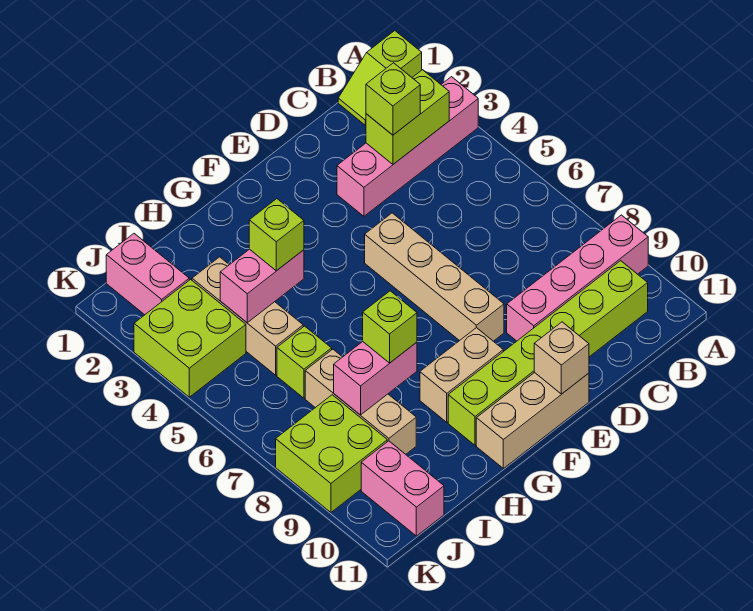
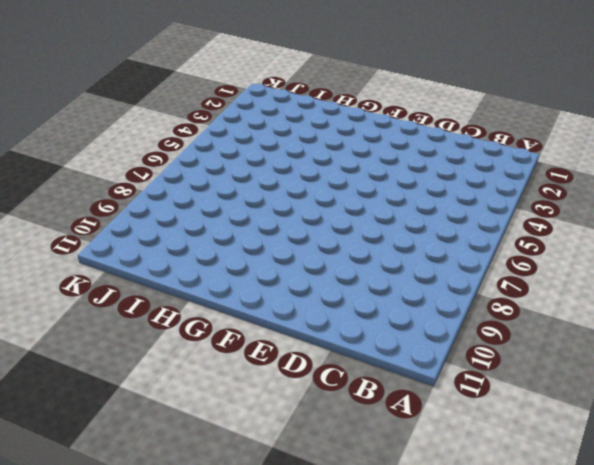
none -> lime slope A1:B1 level 1 top A
none -> pink brick A3:D3 level 1
none -> pink brick A9:D9 level 1

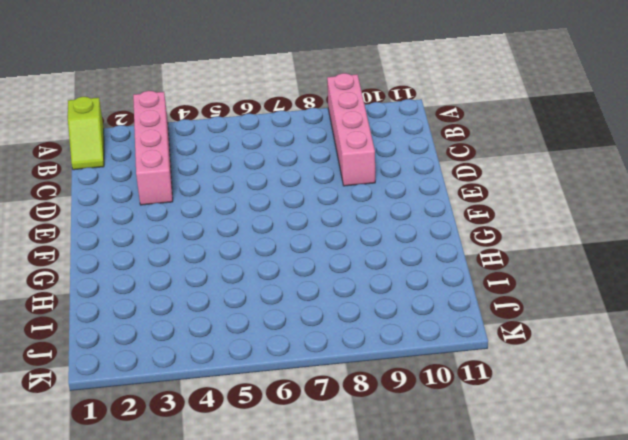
none -> lime brick B10:G10 level 1
none -> tan brick E5:E8 level 1
none -> tan brick E11:G11 level 1

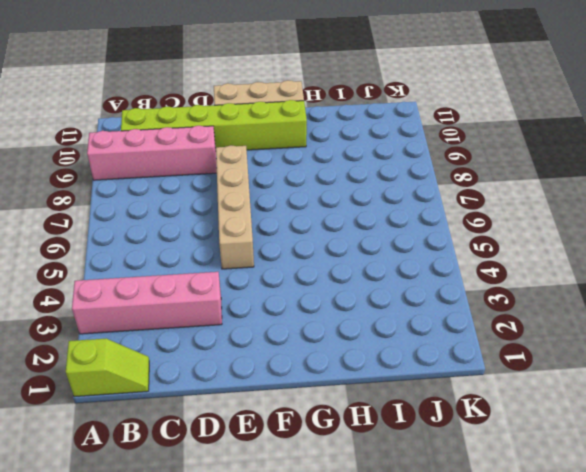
none -> tan brick F9:G9 level 1
none -> tan brick I3:I5 level 1
none -> lime brick I6 level 1

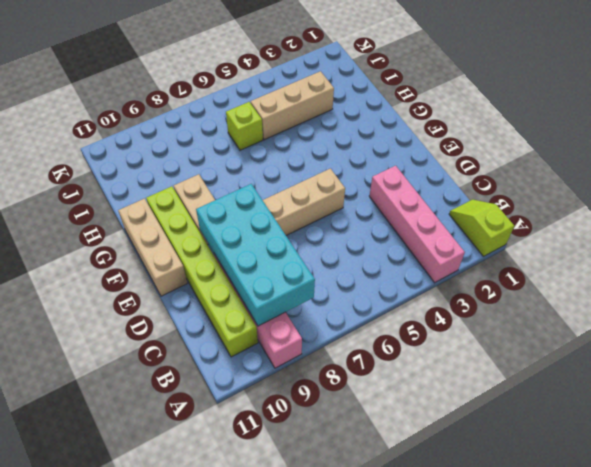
cyan brick B8:E9 level 2 -> none
none -> tan brick I7:I9 level 1
none -> pink brick J1:J2 level 1
none -> lime brick J3:K4 level 1

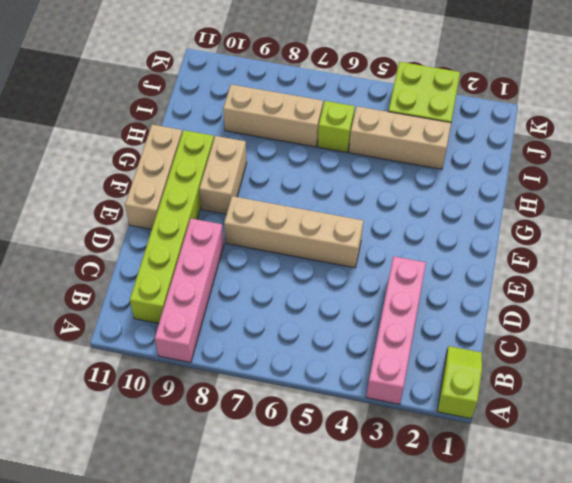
none -> pink brick J1:J2 level 1
none -> lime brick J8:K9 level 1
none -> pink brick J10:J11 level 1

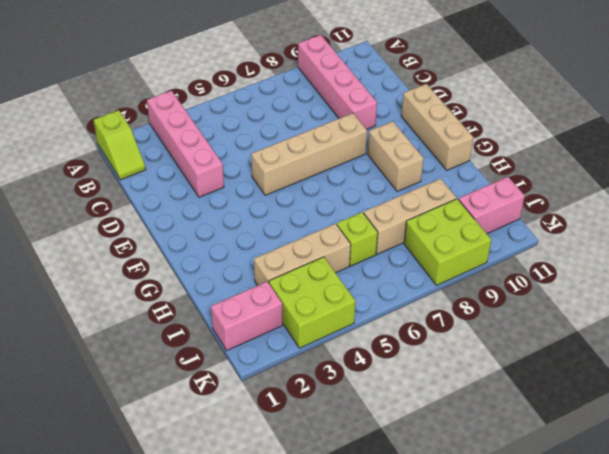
none -> lime brick B10:G10 level 1
none -> lime brick B3:C3 level 2
none -> tan brick E11 level 2

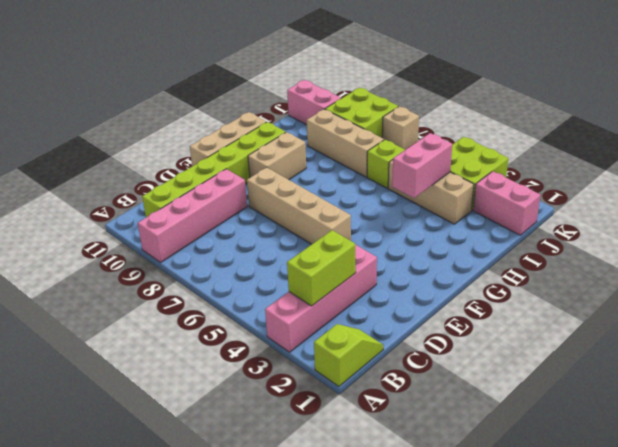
tan brick K7 level 1 -> tan brick E11 level 2
none -> pink brick H8:I8 level 2
none -> lime brick C3 level 3
none -> lime brick H4 level 3

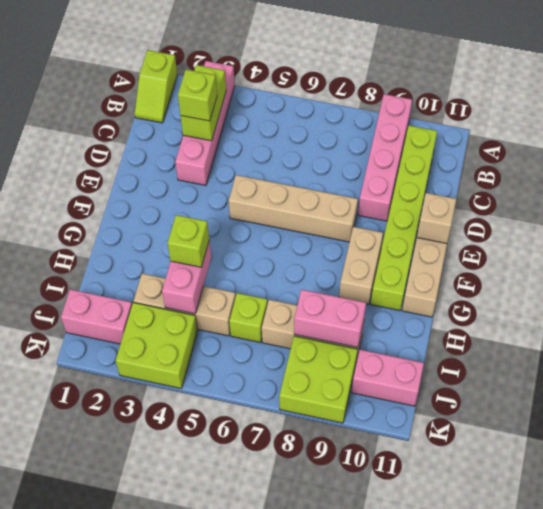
pink brick I8:I9 level 2 -> pink brick H8:I8 level 2
none -> lime brick H8 level 3

